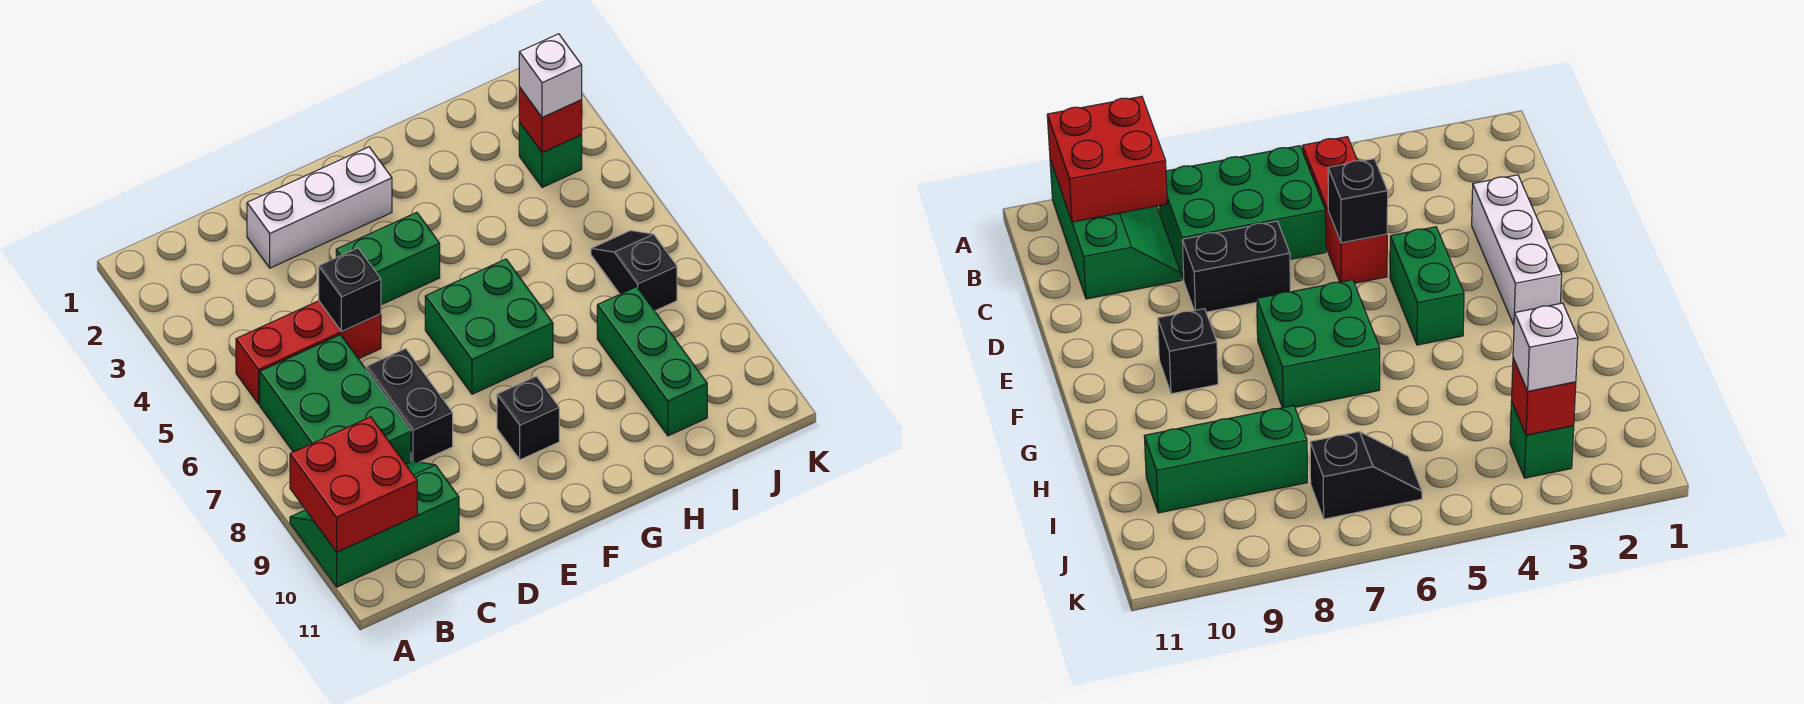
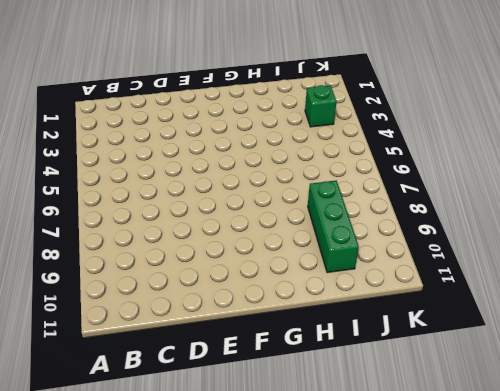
none -> green slope A9:C10 level 1 top 10
none -> red brick B5:D5 level 1
none -> green brick B6:C8 level 1

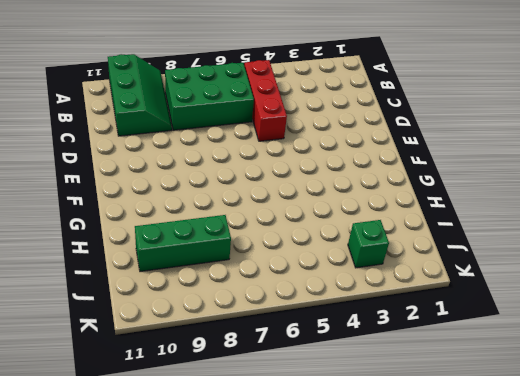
none -> white brick D2:F2 level 1
none -> black brick D7:D8 level 1
none -> green brick E4:F4 level 1

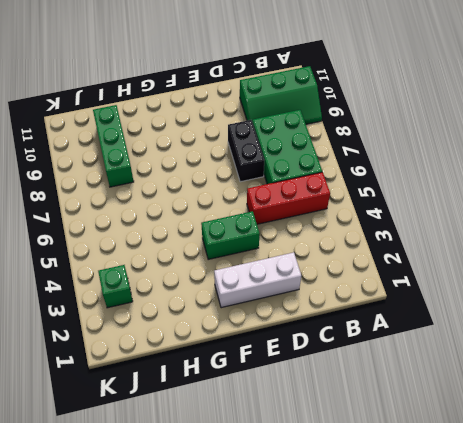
none -> green brick F6:G7 level 1
none -> black brick F9 level 1
none -> black slope J6:J7 level 1 top 7

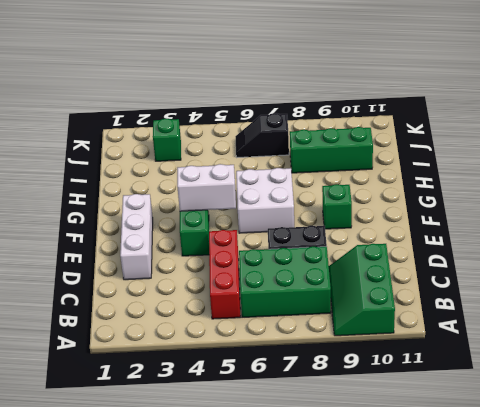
white brick F4:F5 level 2 -> none
white brick F6:G7 level 1 -> green brick F6:G7 level 1
green brick F9 level 1 -> black brick F9 level 1
none -> red brick A9:B10 level 2
none -> black brick D5 level 2
none -> red brick J3 level 2

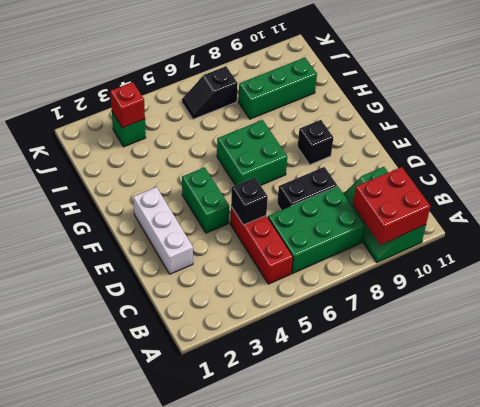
none -> white brick J3 level 3

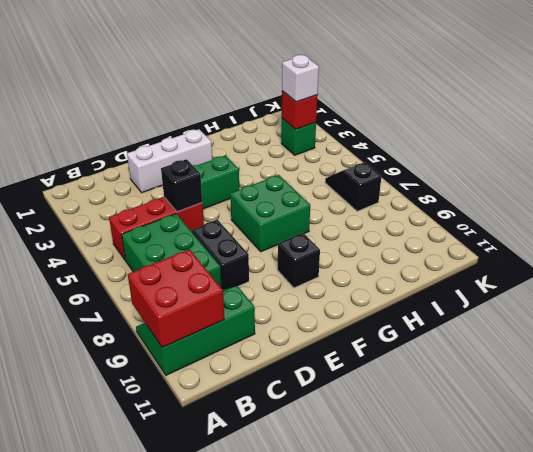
none -> green brick I8:I10 level 1

